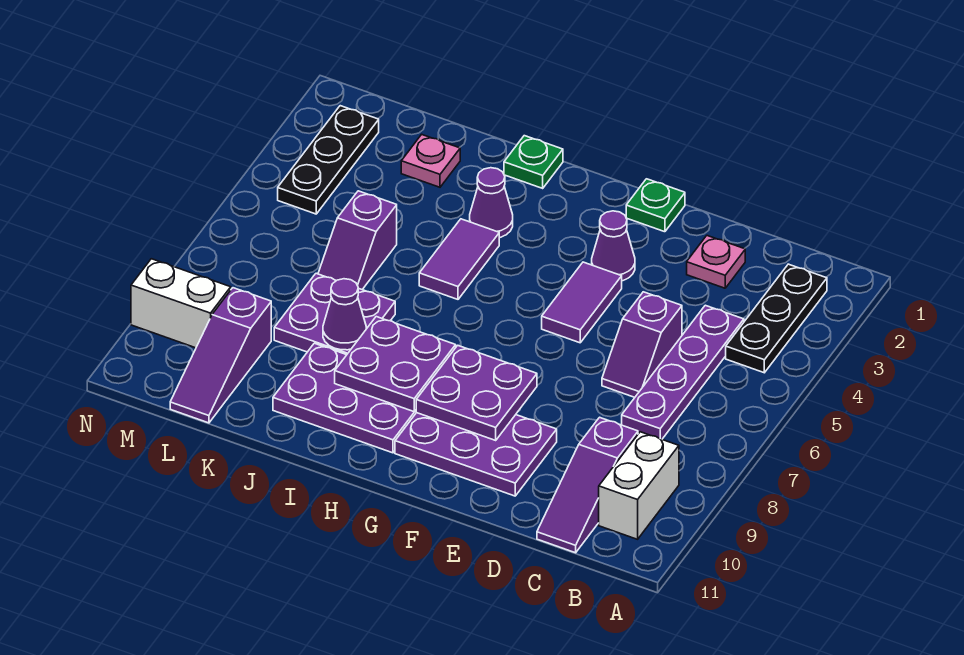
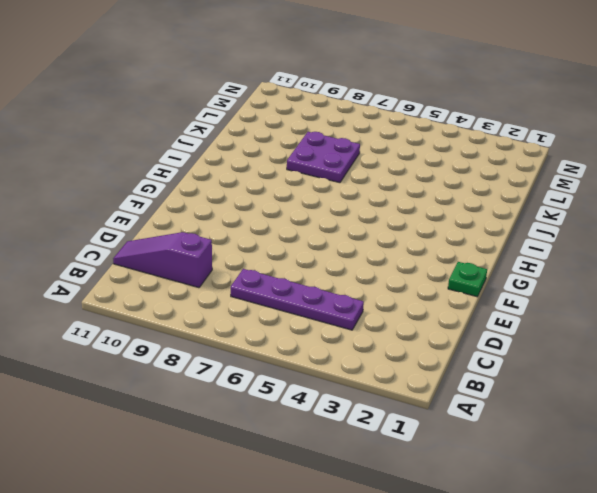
none -> black plate B2:B4 level 1
none -> white brick B9:B10 level 1
none -> pink plate D2 level 1

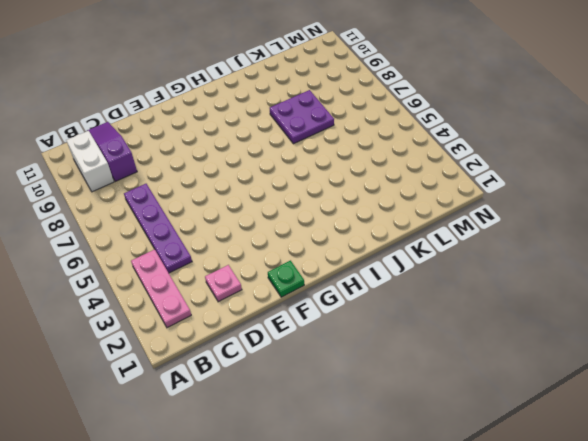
pink plate B2:B4 level 1 -> black plate B2:B4 level 1
none -> purple slope D5:D6 level 1 top 5
none -> purple plate E9:G10 level 1
none -> purple cone F3 level 1

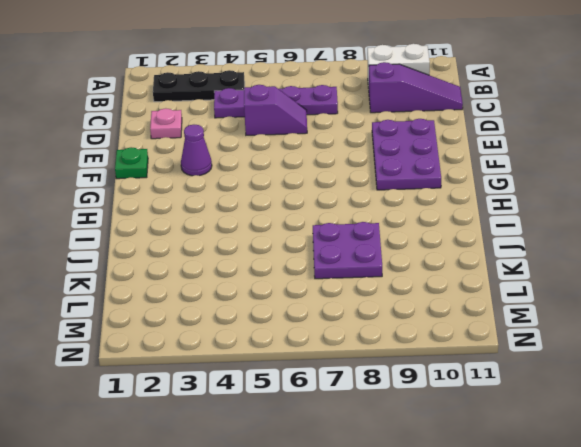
none -> purple tile F4:F5 level 1
none -> purple plate H9:J10 level 1
none -> green plate I1 level 1

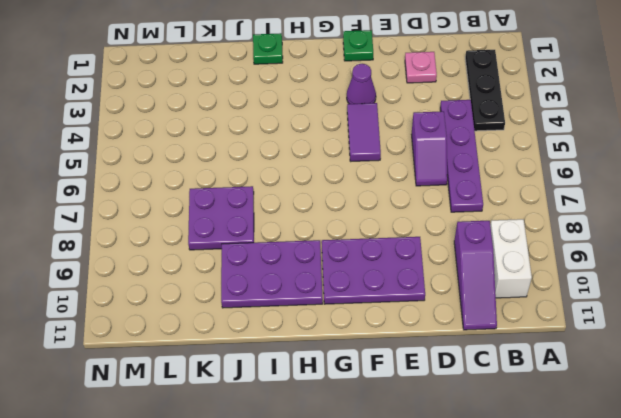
none -> purple cone I3 level 1
none -> purple tile I4:I5 level 1
none -> pink plate K2 level 1

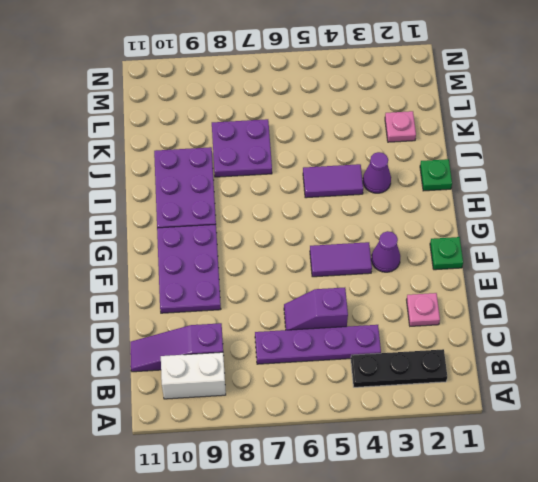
none -> purple slope K5:K6 level 1 top 5
none -> purple slope L9:L11 level 1 top 9
none -> black plate M2:M4 level 1

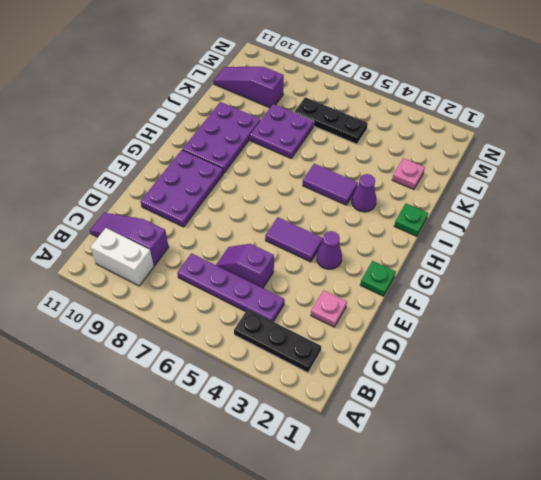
black plate L5:L7 level 1 -> black plate M2:M4 level 1
none -> purple slope K5:K6 level 1 top 5
none -> white brick M9:N9 level 1
none -> purple plate F8:G9 level 2

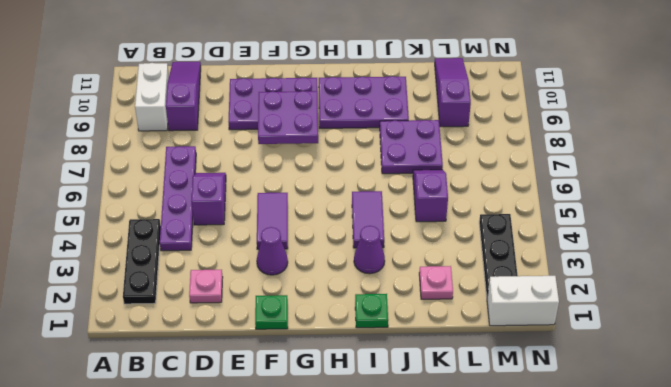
white brick M1:N1 level 1 -> white brick M9:N9 level 1
none -> purple plate H8:I9 level 2
none -> purple cone J8 level 2

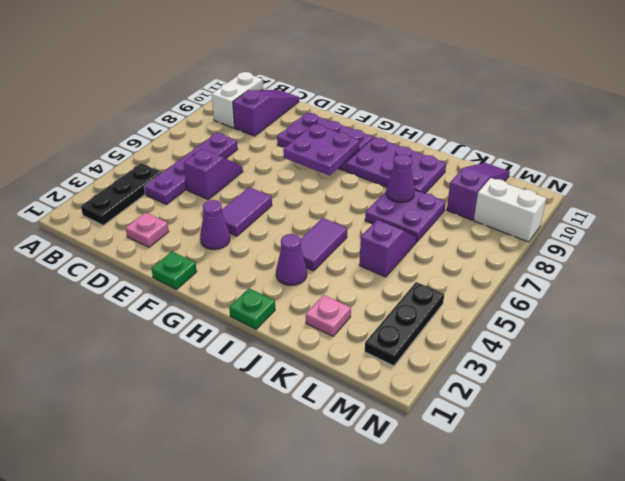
none -> purple plate H8:I9 level 2

